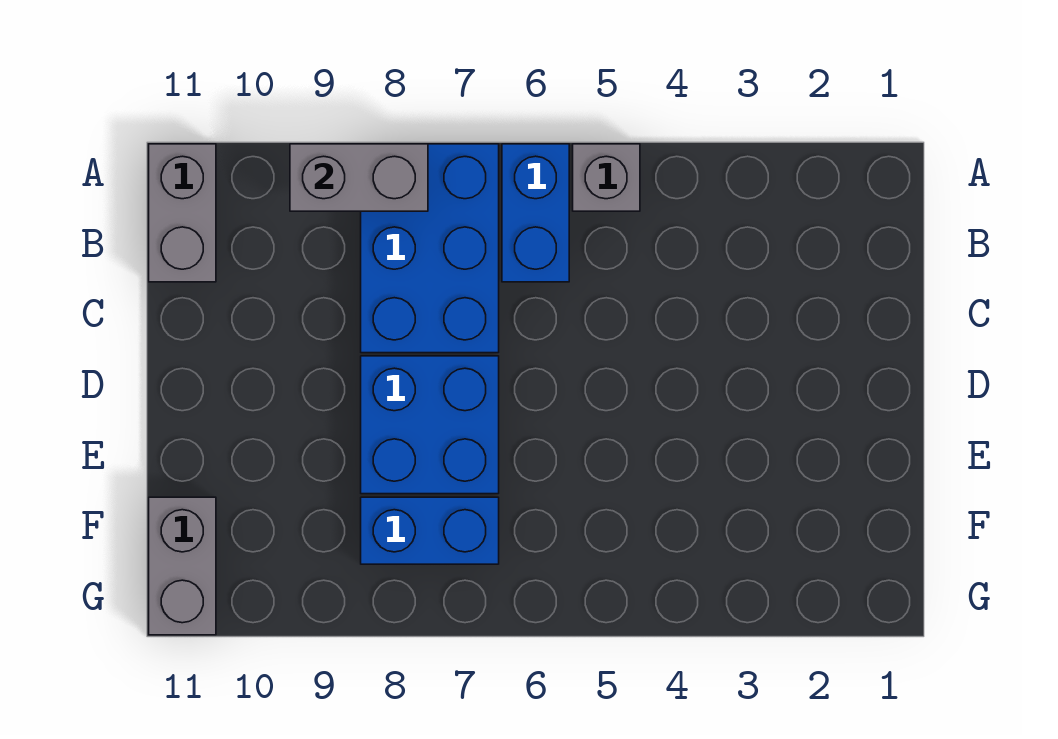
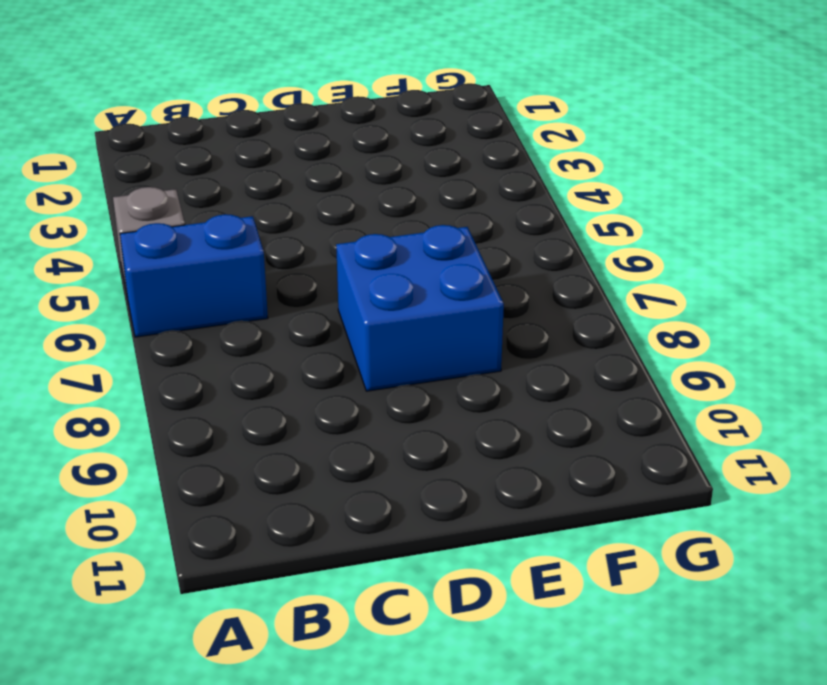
none -> blue brick A7:C8 level 1
none -> grey brick A11:B11 level 1

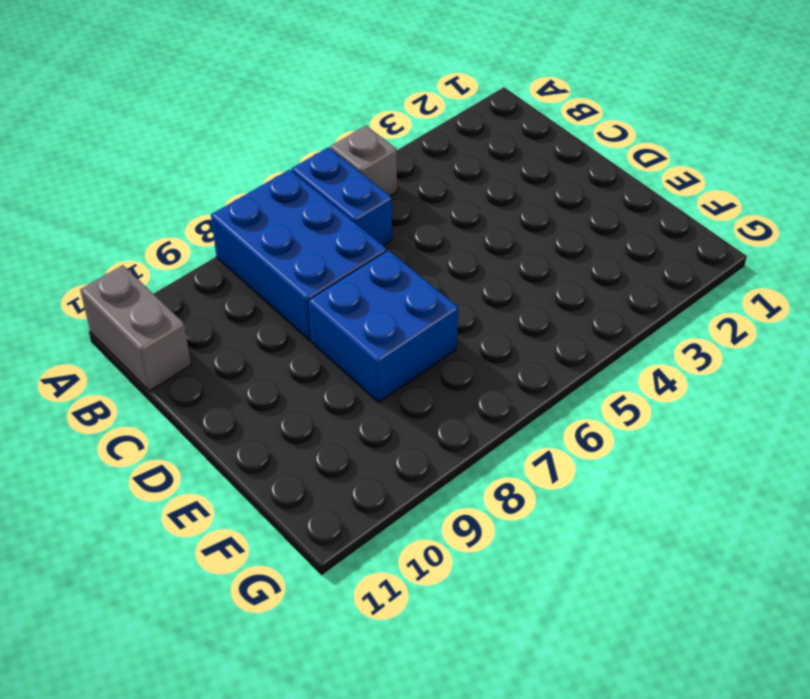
none -> blue brick F7:F8 level 1
none -> grey brick F11:G11 level 1

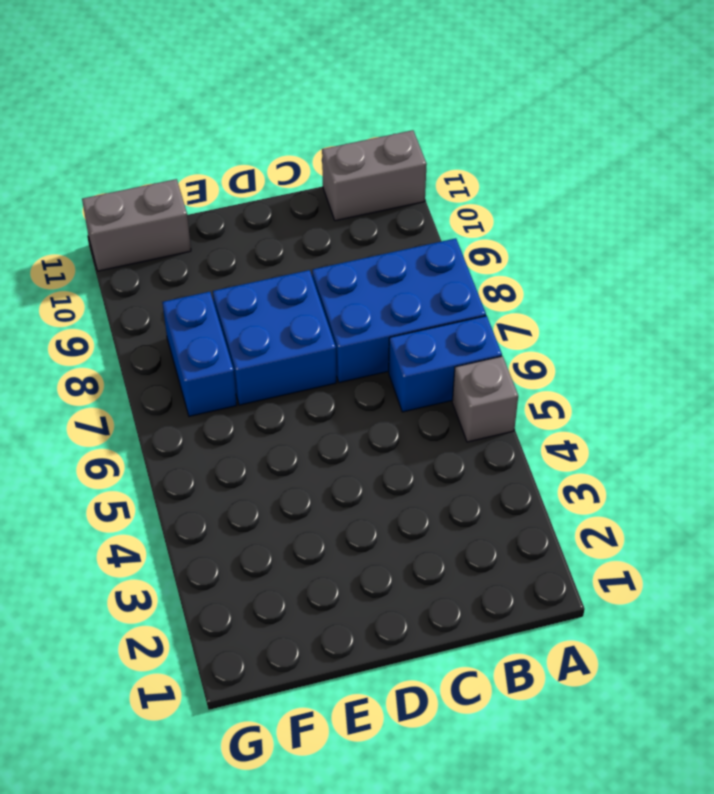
none -> grey brick A8:A9 level 2

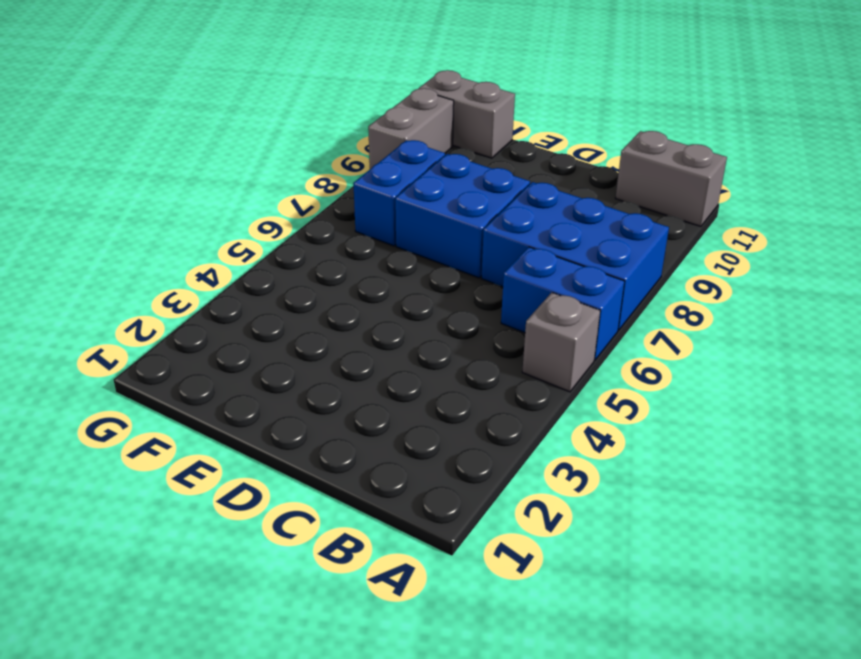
grey brick G9:G10 level 1 -> grey brick A8:A9 level 2

